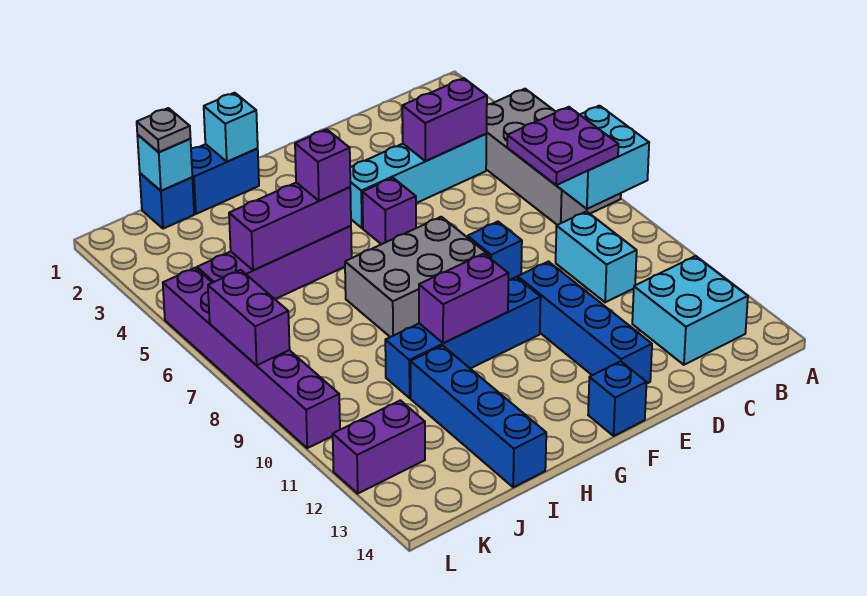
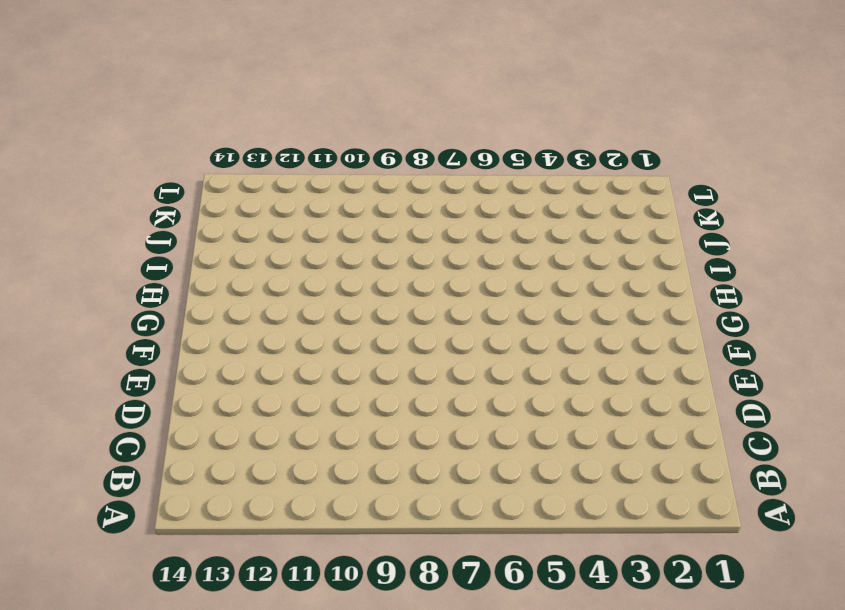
none -> grey brick A4:B7 level 1
none -> cyan brick B12:C13 level 1
none -> cyan brick C4:F4 level 1

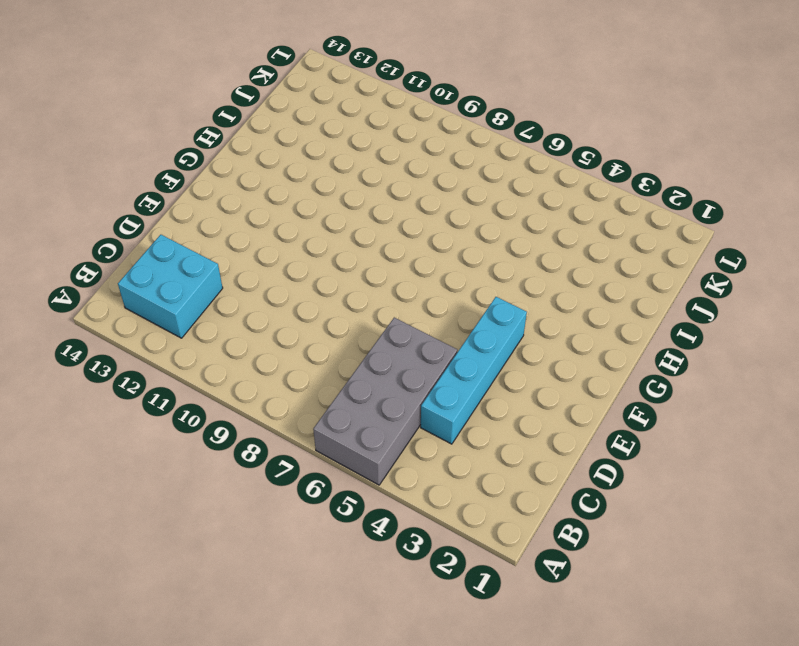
grey brick A5:D6 level 1 -> grey brick A4:B7 level 1
none -> cyan brick C9:C10 level 1
none -> blue brick E8 level 1
none -> blue brick E10:E13 level 1

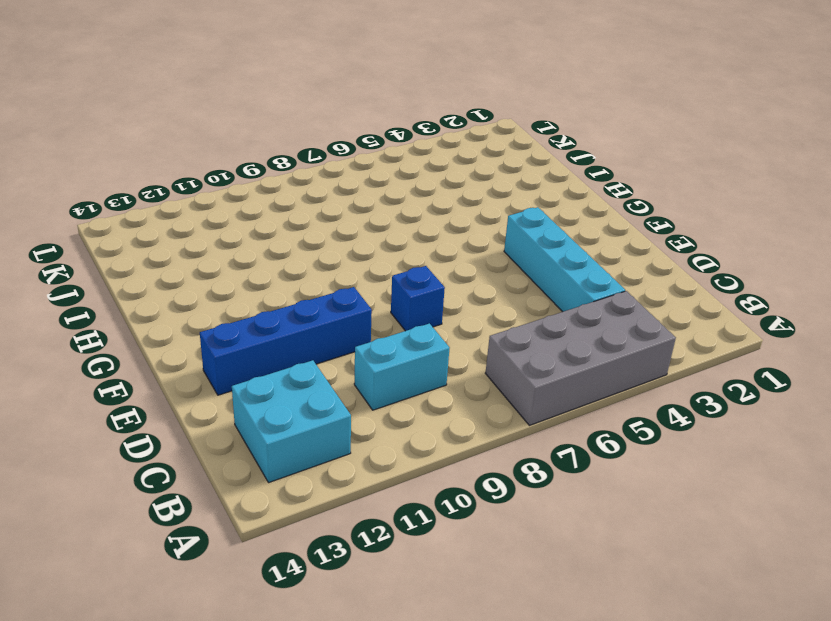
none -> purple brick F5 level 1
none -> grey brick F7:H8 level 1
none -> blue brick F10:I10 level 1

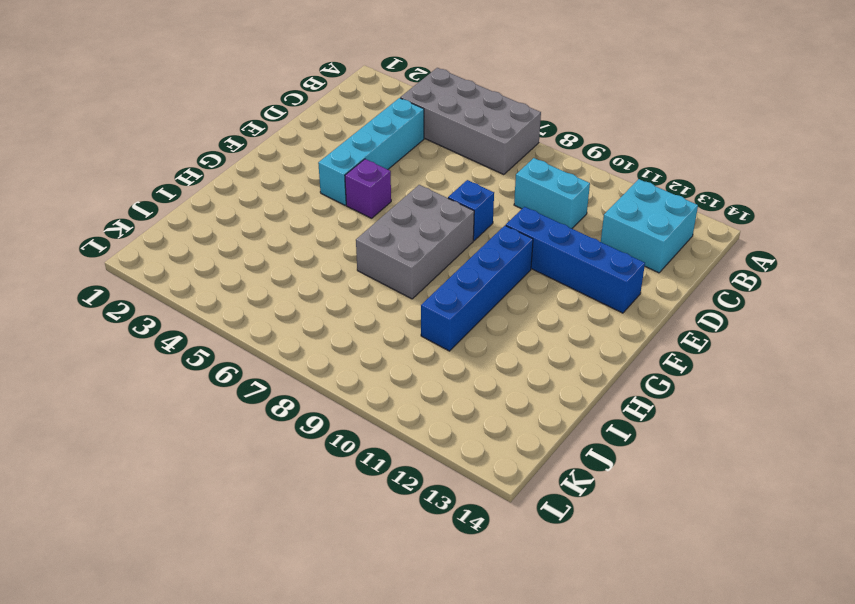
none -> blue brick F14 level 1
none -> blue brick H1:I1 level 1
none -> purple brick H5:K5 level 1

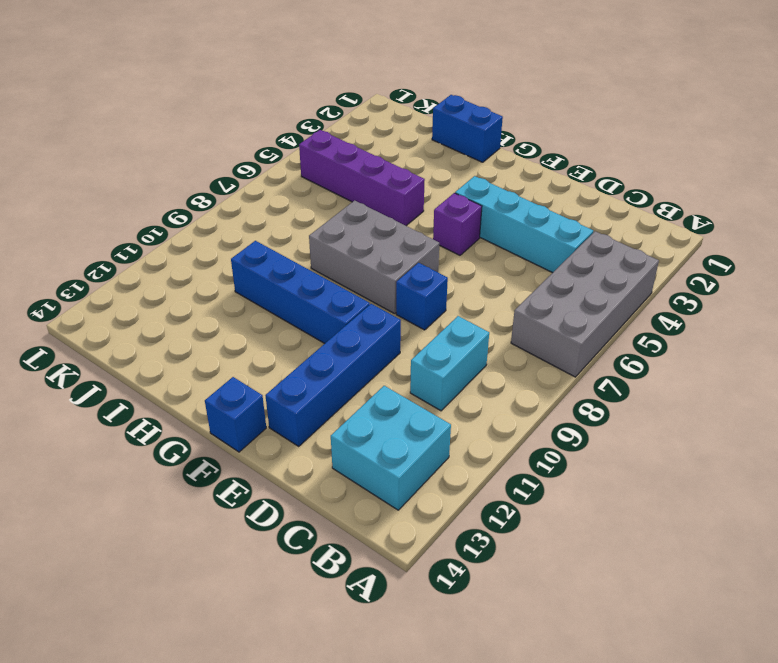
none -> blue brick I11:I14 level 1
none -> blue brick J1 level 1
none -> purple brick K12:L12 level 1

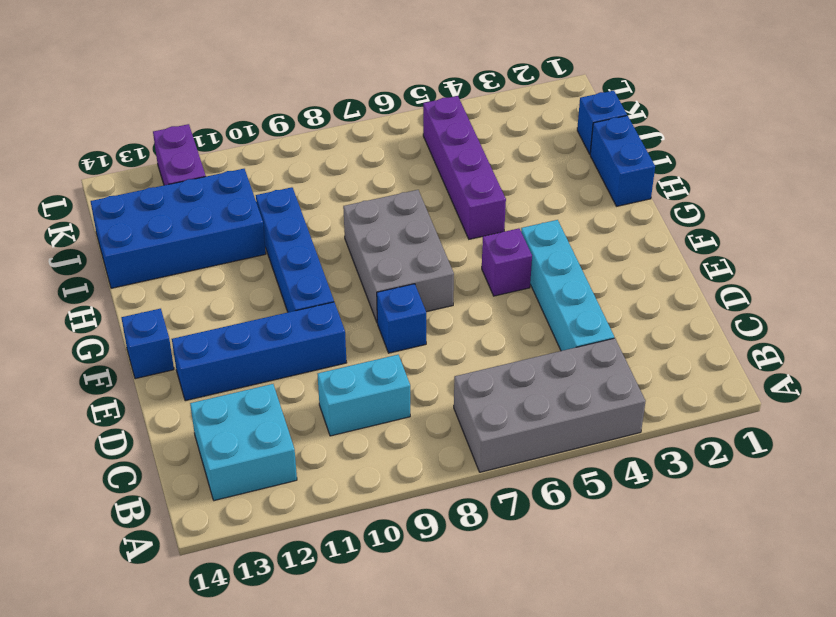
blue brick I11:J14 level 1 -> blue brick I11:I14 level 1
none -> purple brick L5:L10 level 1
none -> cyan brick A7:B8 level 2
none -> purple brick C4:D4 level 2

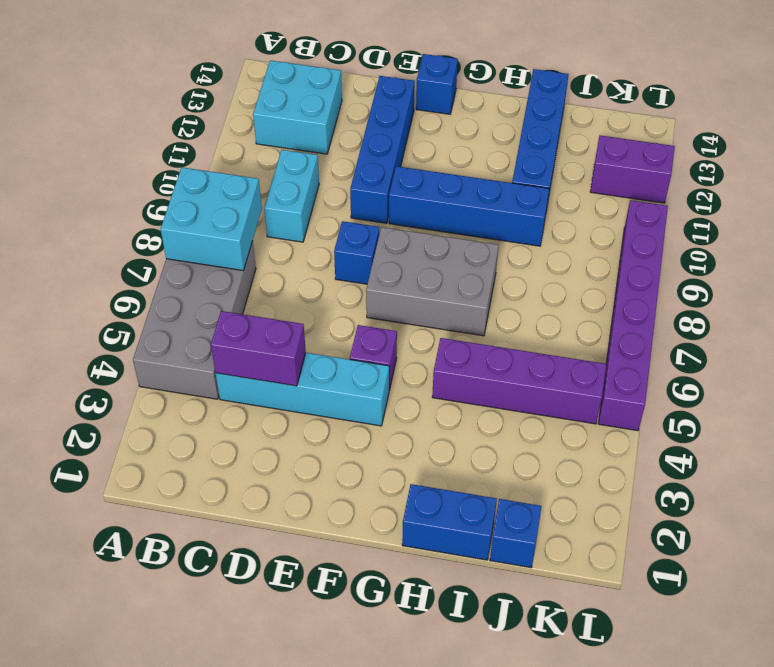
none -> purple brick G10:H10 level 2
none -> cyan brick H1 level 2
none -> purple brick H5:J5 level 2

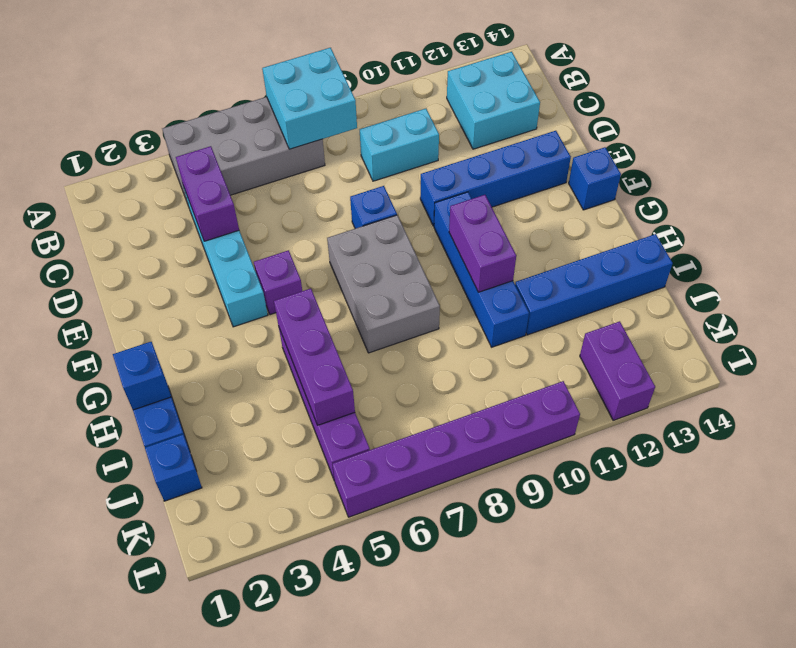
blue brick H1 level 2 -> cyan brick H1 level 2
none -> cyan brick J1 level 2
none -> purple brick L7:L8 level 2
none -> purple plate B7:C8 level 3

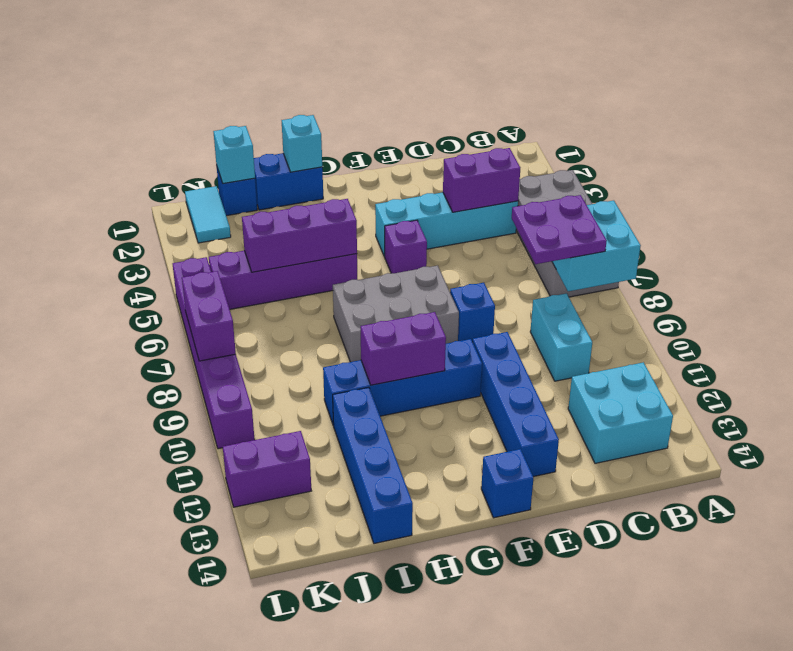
cyan tile K1:K2 level 1 -> none
none -> purple brick H5 level 3
none -> grey plate J1 level 3

